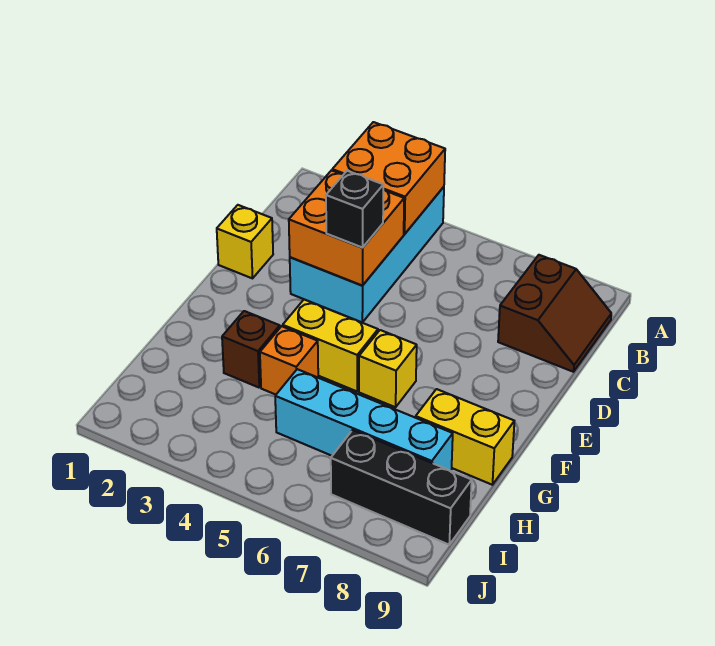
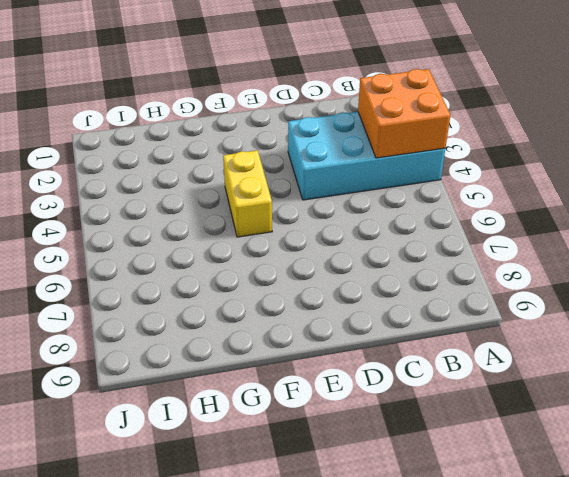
none -> brown slope B8:C9 level 1 top 8
none -> yellow brick D1 level 1
none -> yellow brick F6 level 1

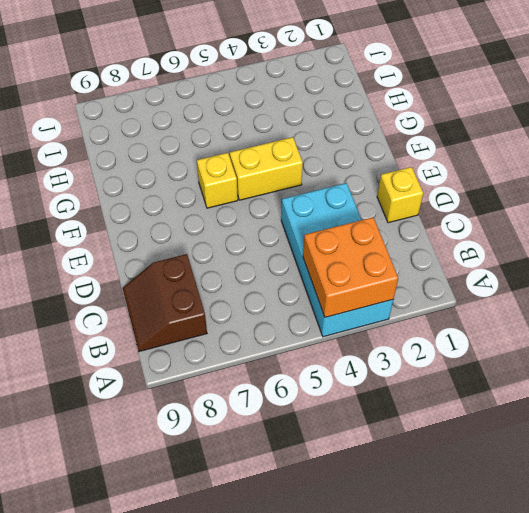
none -> brown brick G3 level 1
none -> orange brick G4 level 1
none -> yellow brick G8:G9 level 1

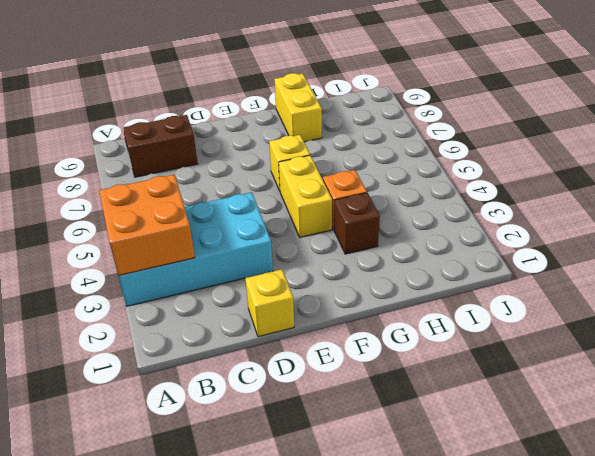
none -> cyan brick H5:H8 level 1
none -> black brick I7:I9 level 1
none -> orange brick C3:D4 level 2

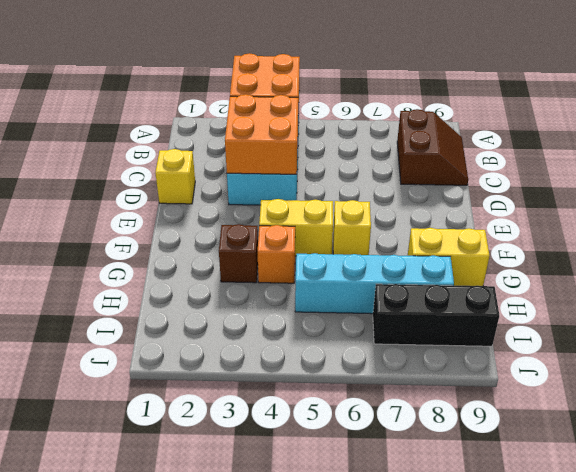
none -> black brick D4 level 3

